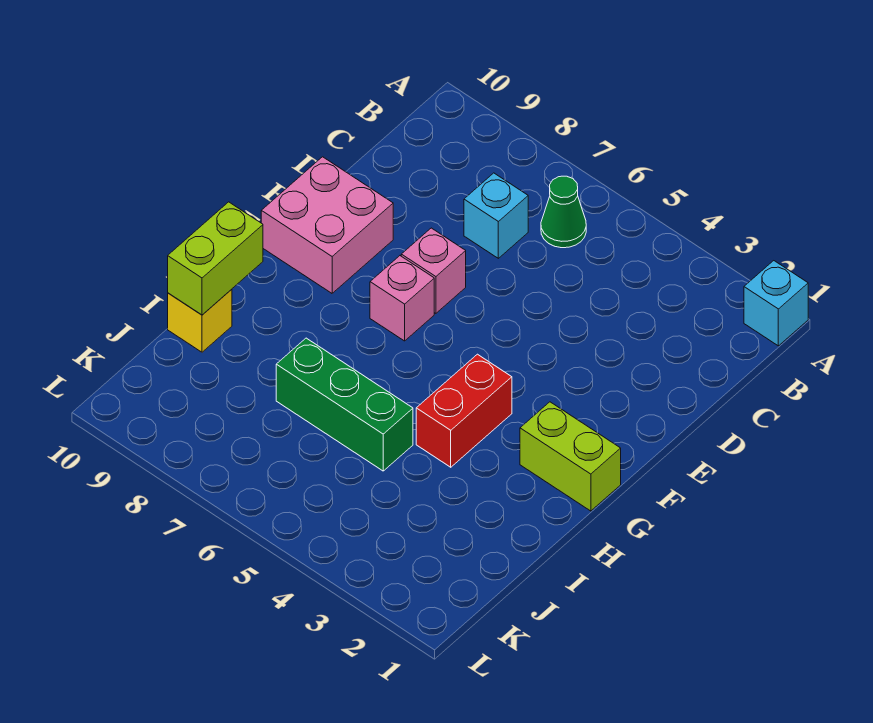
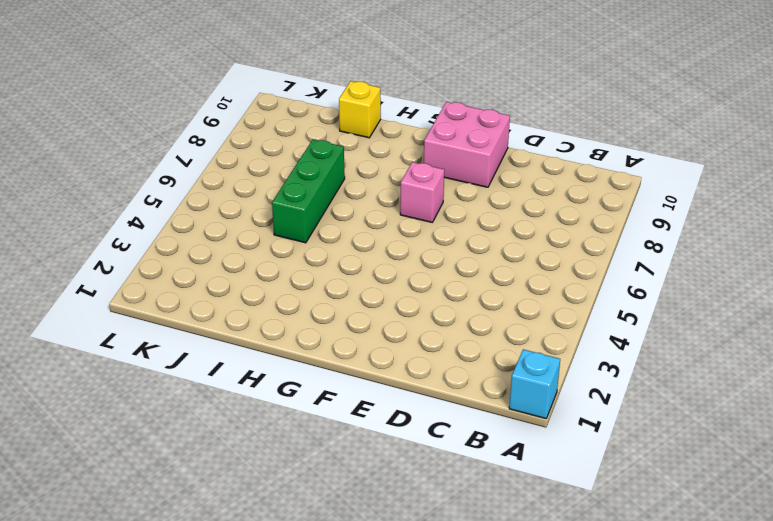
none -> green cone B6 level 1
none -> cyan brick C7 level 1

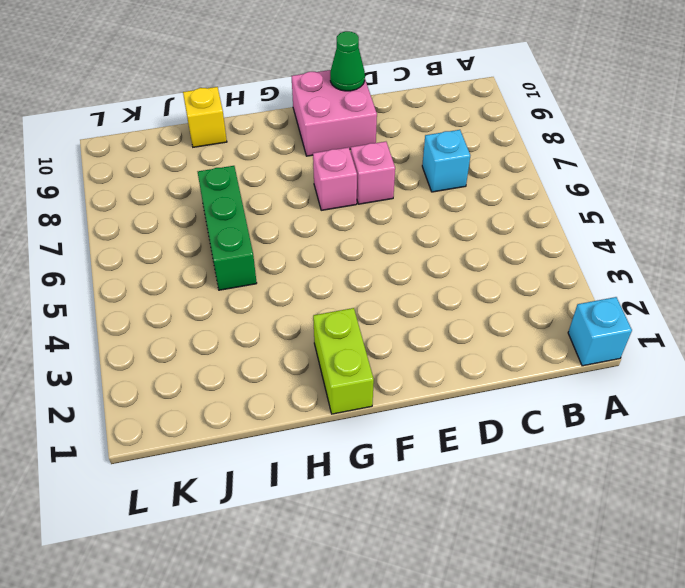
green cone E10 level 2 -> green cone B6 level 1
none -> red brick G4:H4 level 1
none -> lime brick H10:I10 level 2

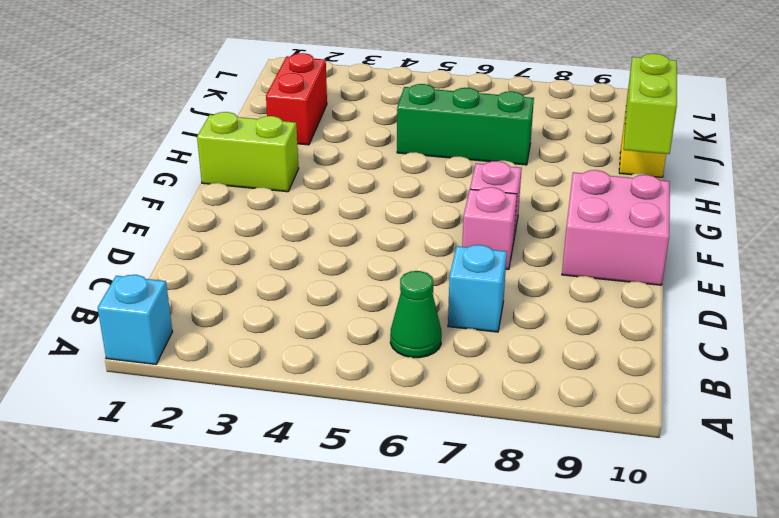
red brick I2:J2 level 1 -> red brick G4:H4 level 1

